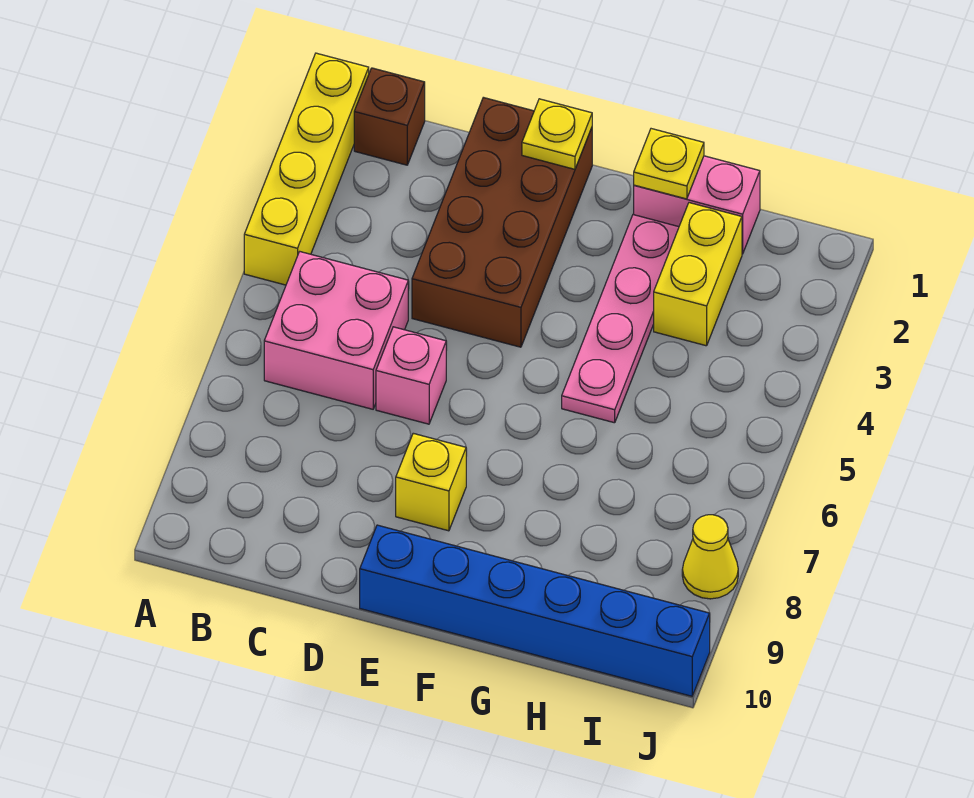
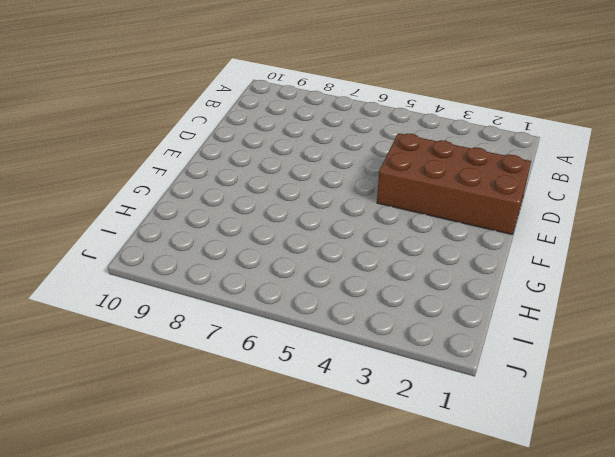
none -> yellow brick A1:A4 level 1
none -> brown brick B1 level 1
none -> pink brick B5:C6 level 1

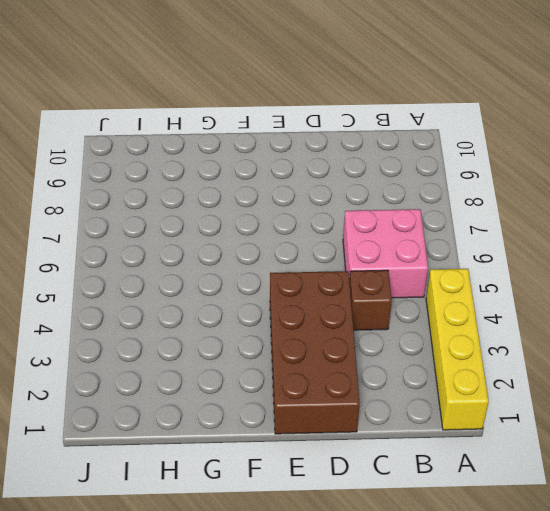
brown brick C4 level 1 -> brown brick B1 level 1
none -> pink brick D6 level 1
none -> yellow brick E8 level 1
none -> blue brick E10:J10 level 1

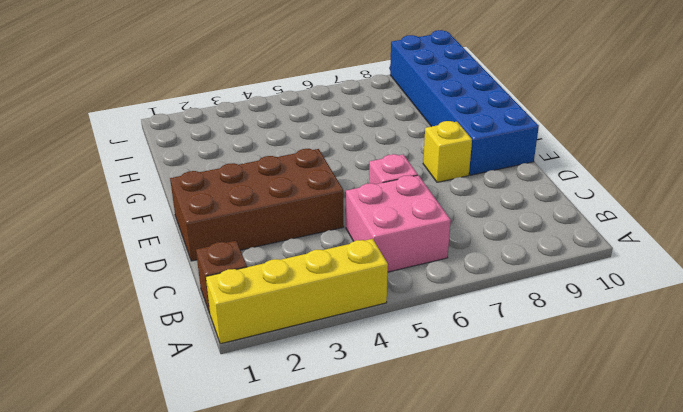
blue brick E9:J10 level 1 -> blue brick E10:J10 level 1
none -> pink brick G1:H1 level 1
none -> pink plate G2:G5 level 1
none -> yellow brick H2:H3 level 1

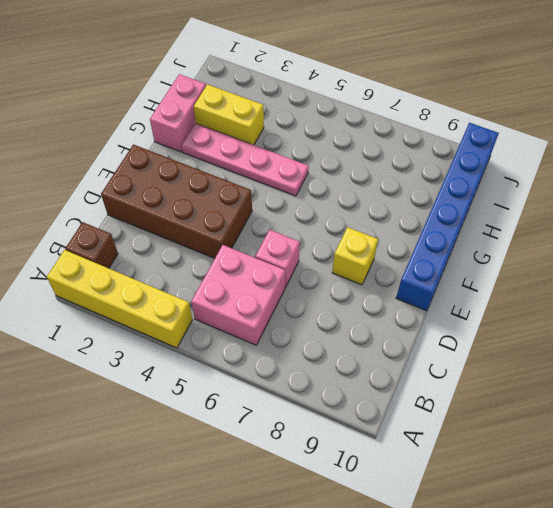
none -> yellow cone J8 level 1
none -> yellow plate E1 level 2
none -> yellow plate G1 level 2

